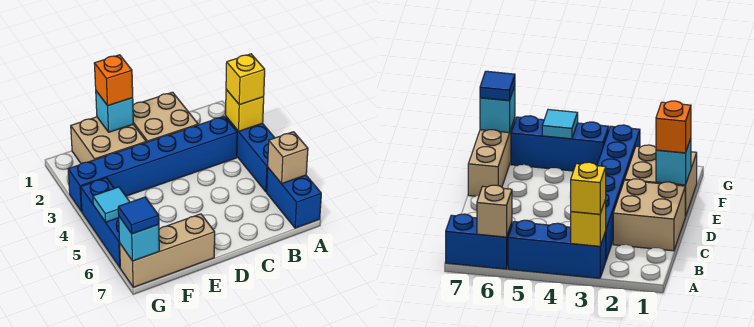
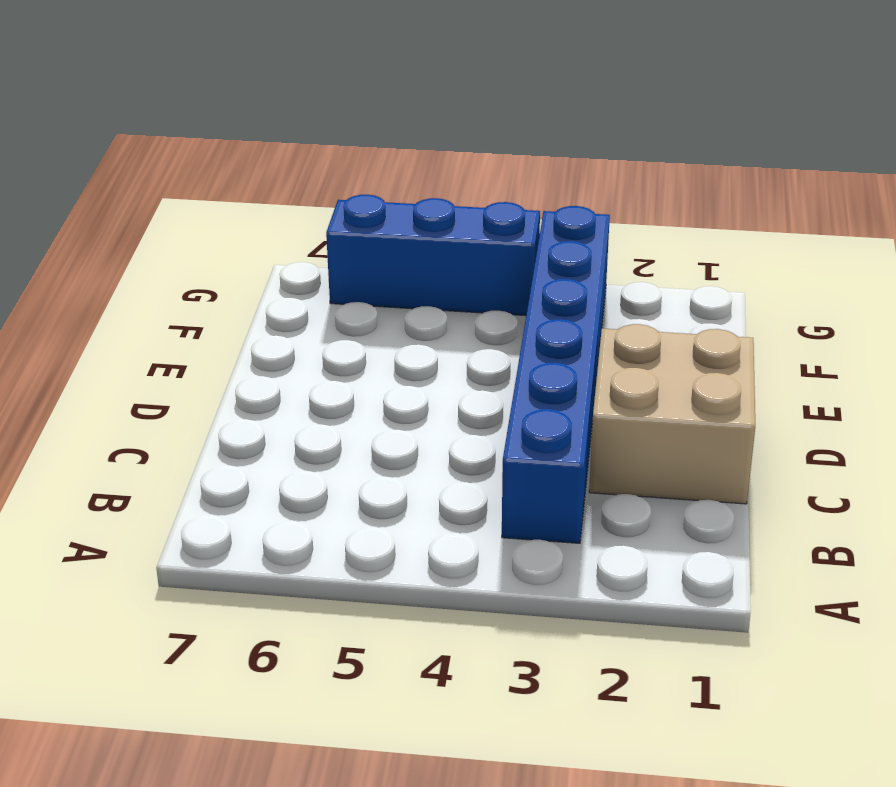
none -> blue brick A3:A5 level 1
none -> blue brick A6:A7 level 1
none -> tan brick E1:F2 level 1

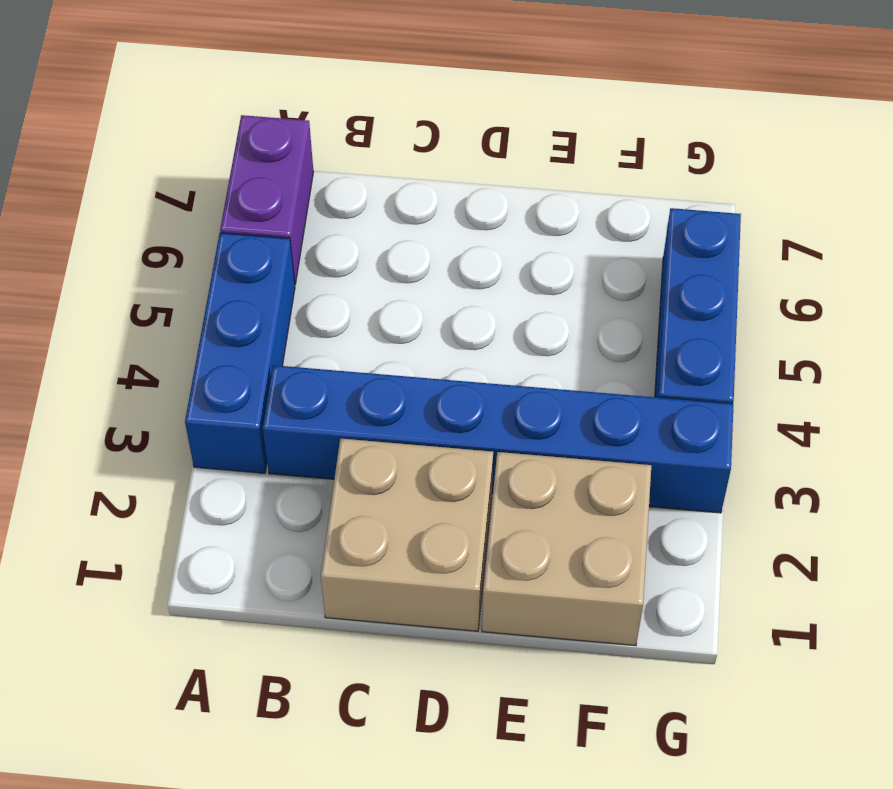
purple brick A6:A7 level 1 -> blue brick A6:A7 level 1
none -> tan brick E7:G7 level 1
none -> yellow brick A3 level 2
none -> tan brick A6 level 2

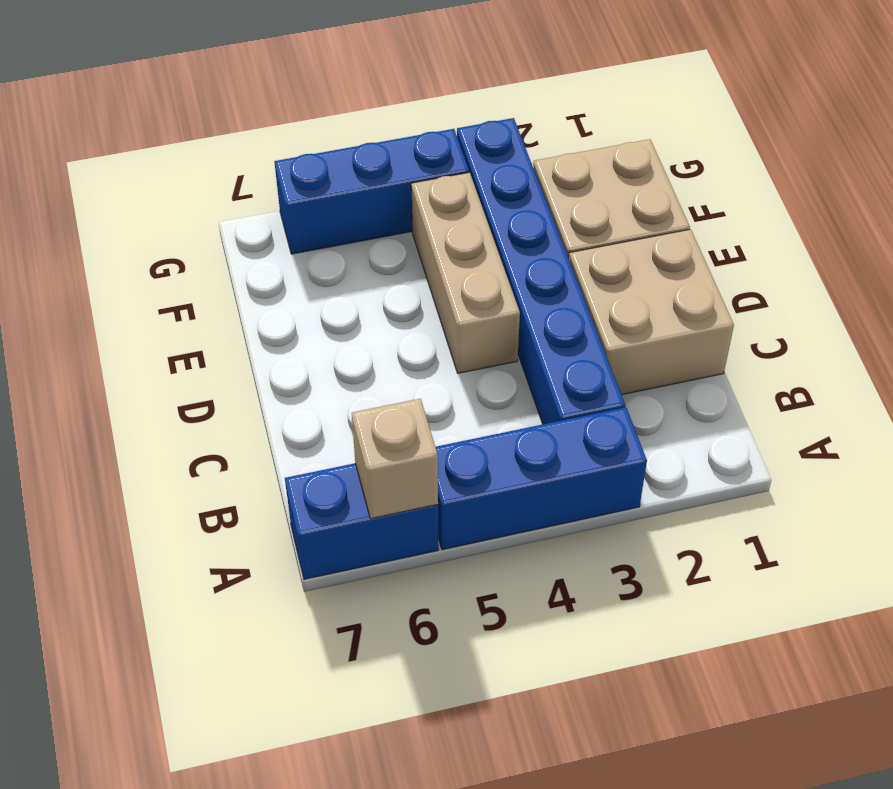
tan brick D4:F4 level 1 -> tan brick E7:G7 level 1
none -> yellow brick A3 level 2
none -> cyan brick E1 level 2
none -> cyan tile G5 level 2

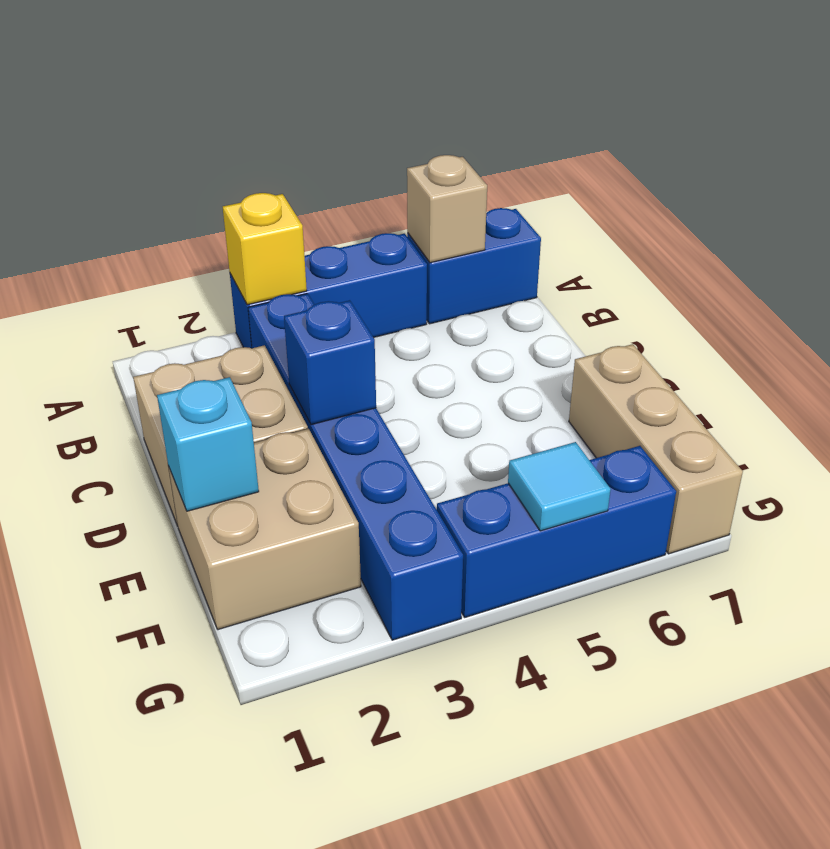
blue brick D3 level 2 -> none
none -> cyan brick G7 level 2
none -> yellow brick A3 level 3
none -> orange brick E1 level 3

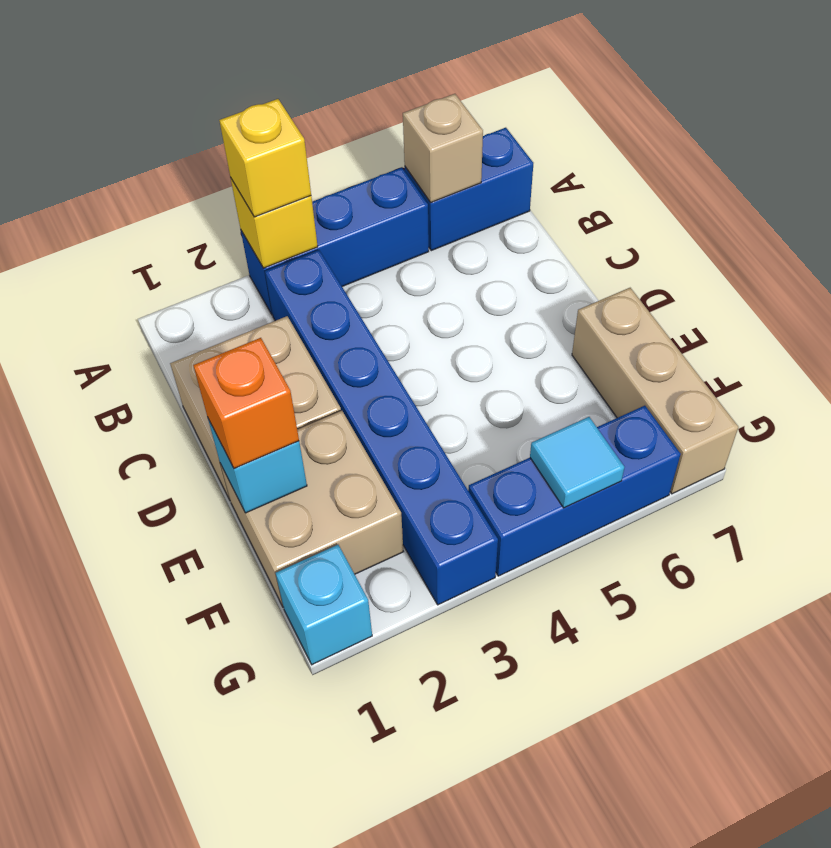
cyan brick G1 level 1 -> cyan brick G7 level 2
none -> blue tile G7 level 3

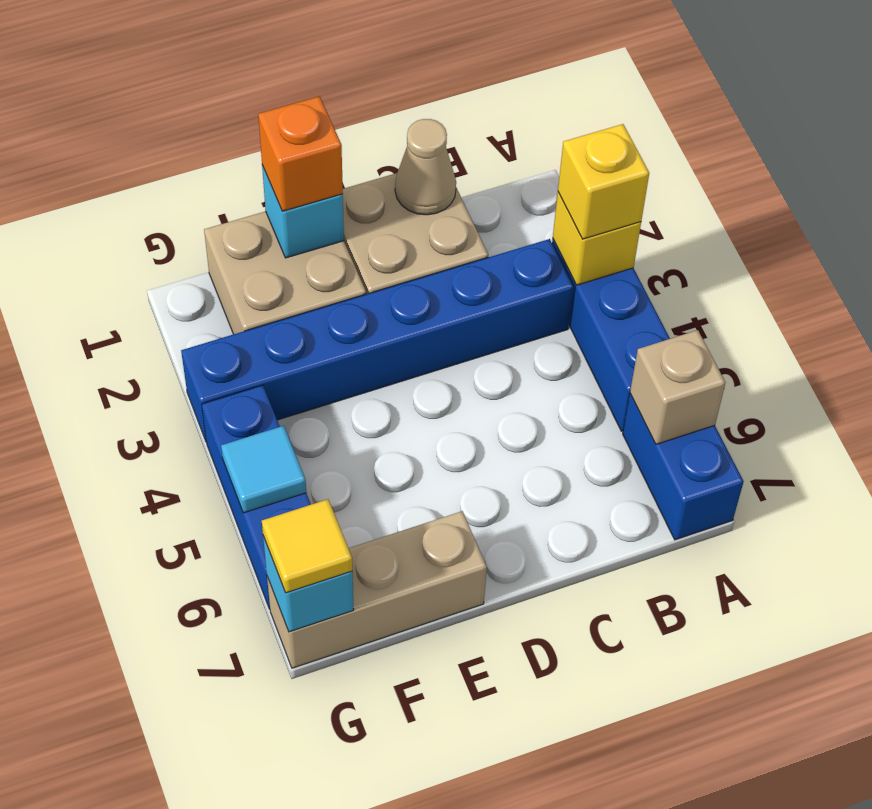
tan cone C1 level 2 -> none
yellow tile G7 level 3 -> blue tile G7 level 3

